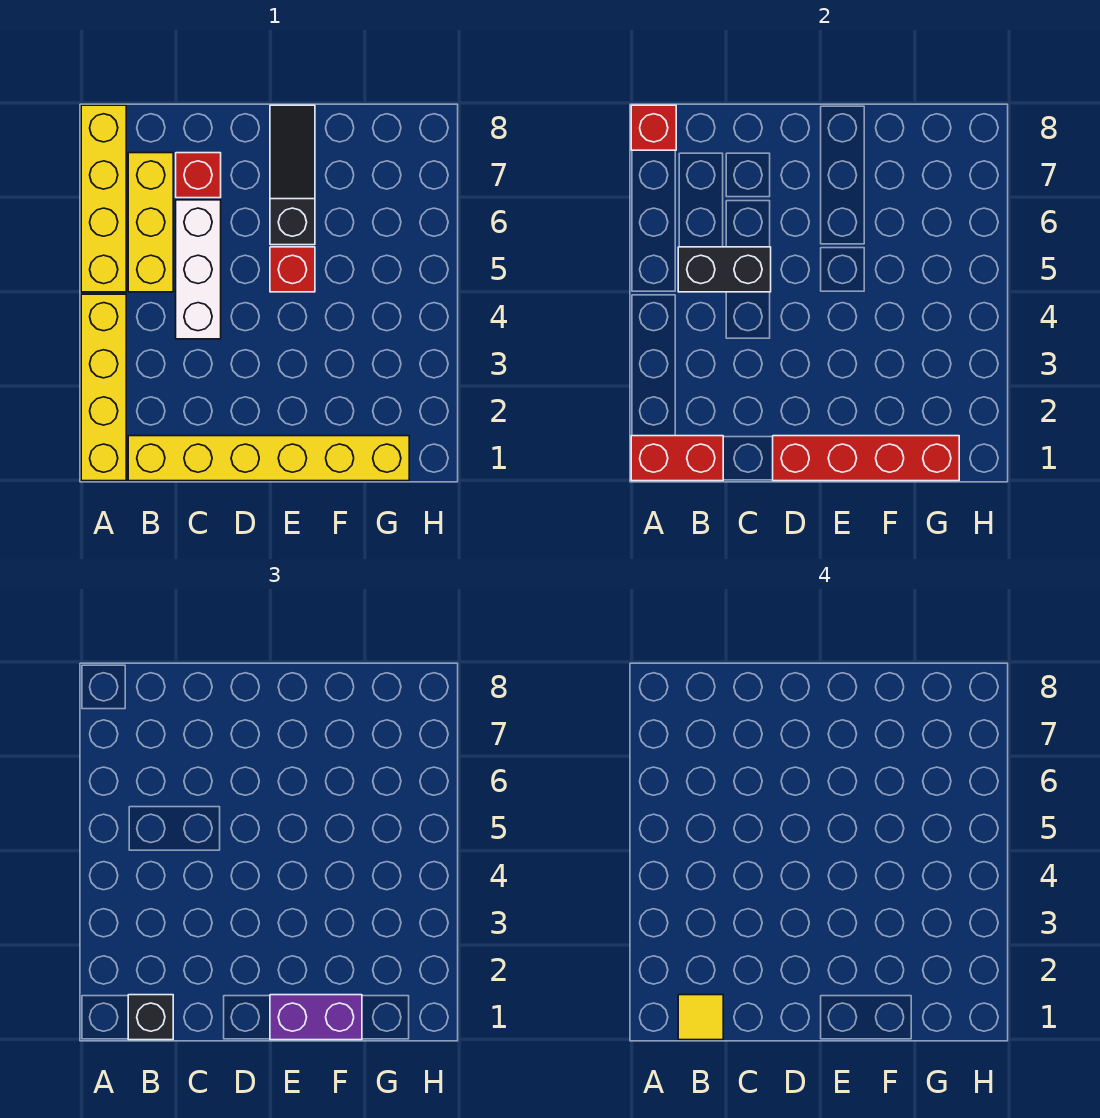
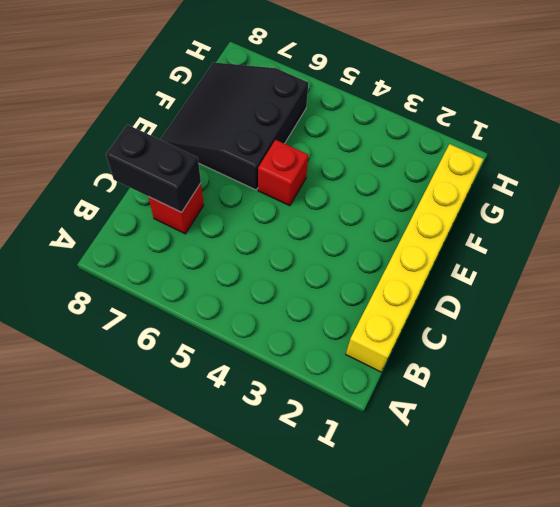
black brick C7:C8 level 2 -> black brick B5:C5 level 2
black slope E6:G8 level 1 top 6 -> black slope E6:E8 level 1 top 6
none -> yellow brick A1:A4 level 1
none -> yellow brick A5:A8 level 1
none -> yellow brick B5:B7 level 1

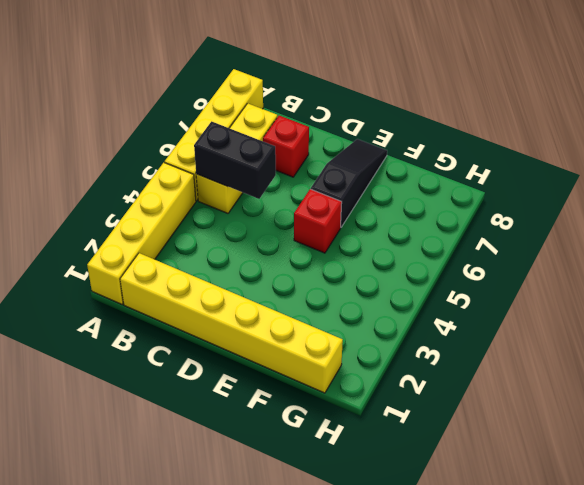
none -> white brick C4:C6 level 1
none -> red brick A1:B1 level 2
none -> red brick A8 level 2

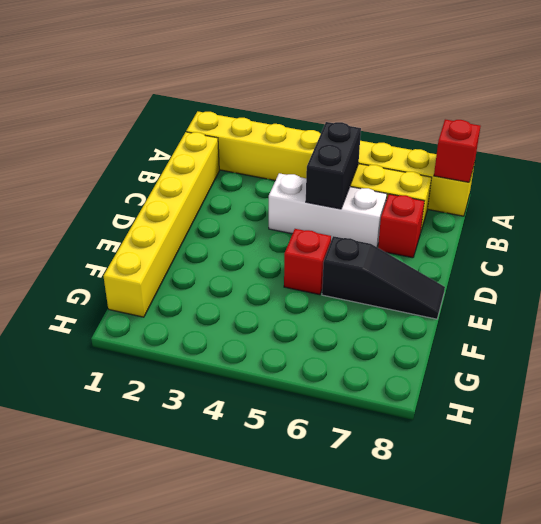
none -> red brick A1:B1 level 2
none -> red brick D1:G1 level 2
none -> black brick B1 level 3

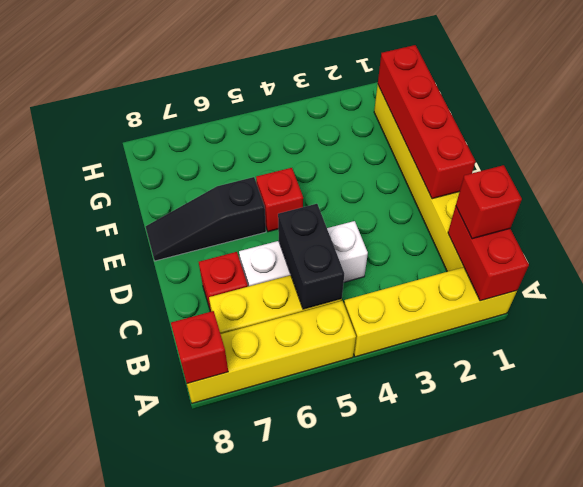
red brick B1 level 3 -> black brick B1 level 3
none -> purple brick E1:F1 level 3
none -> yellow tile B1 level 4

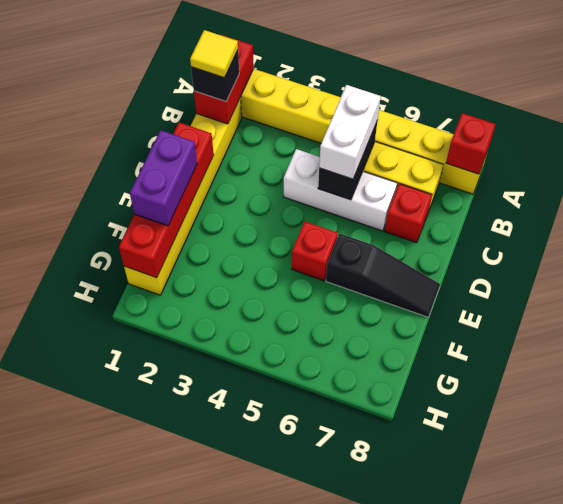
white brick B5:C5 level 3 -> none

